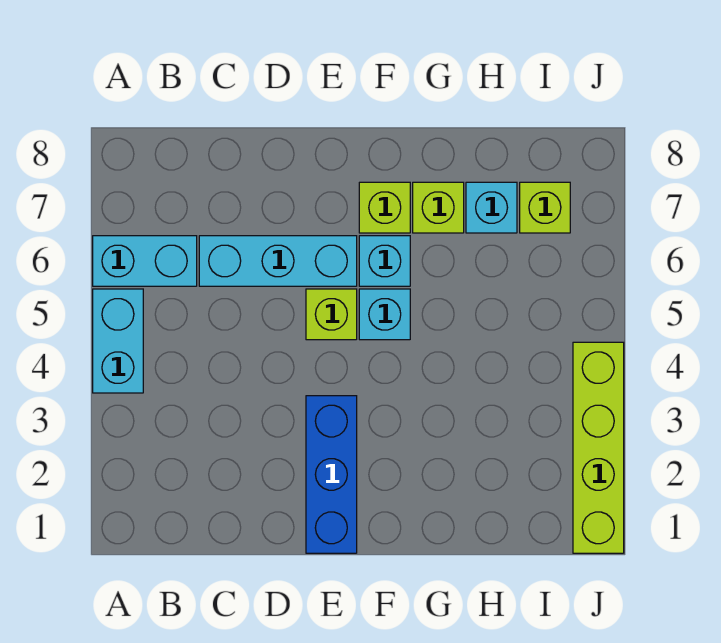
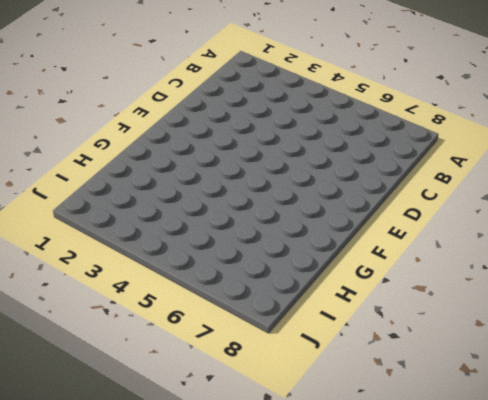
none -> cyan brick A4:A5 level 1
none -> cyan brick A6:B6 level 1
none -> cyan brick C6:E6 level 1

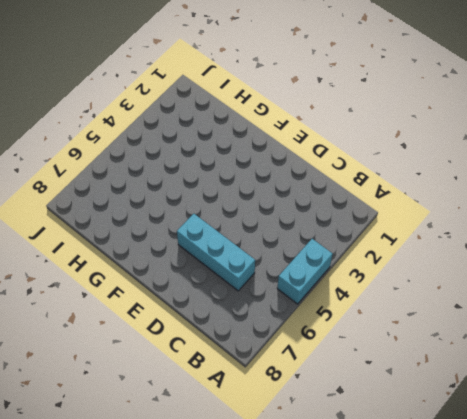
none -> cyan brick A6:B6 level 1
none -> blue brick E1:E3 level 1
none -> lime brick E5 level 1

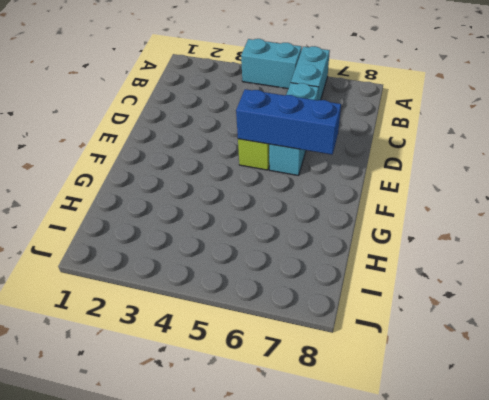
blue brick E5:E7 level 2 -> blue brick E1:E3 level 1
none -> cyan brick F5 level 1
none -> cyan brick F6 level 1
none -> lime brick F7 level 1

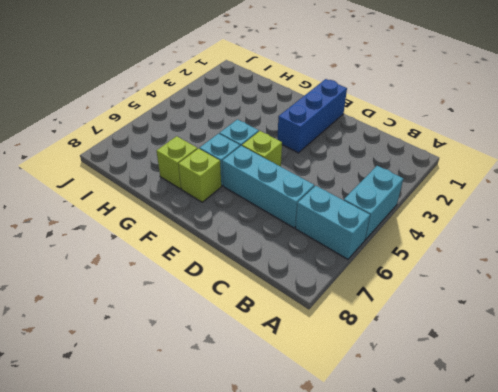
none -> cyan brick H7 level 1
none -> lime brick I7 level 1
none -> lime brick J1:J4 level 1

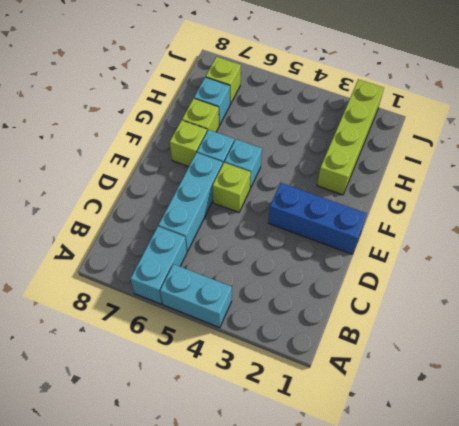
lime brick G2:J2 level 1 -> lime brick J1:J4 level 1

